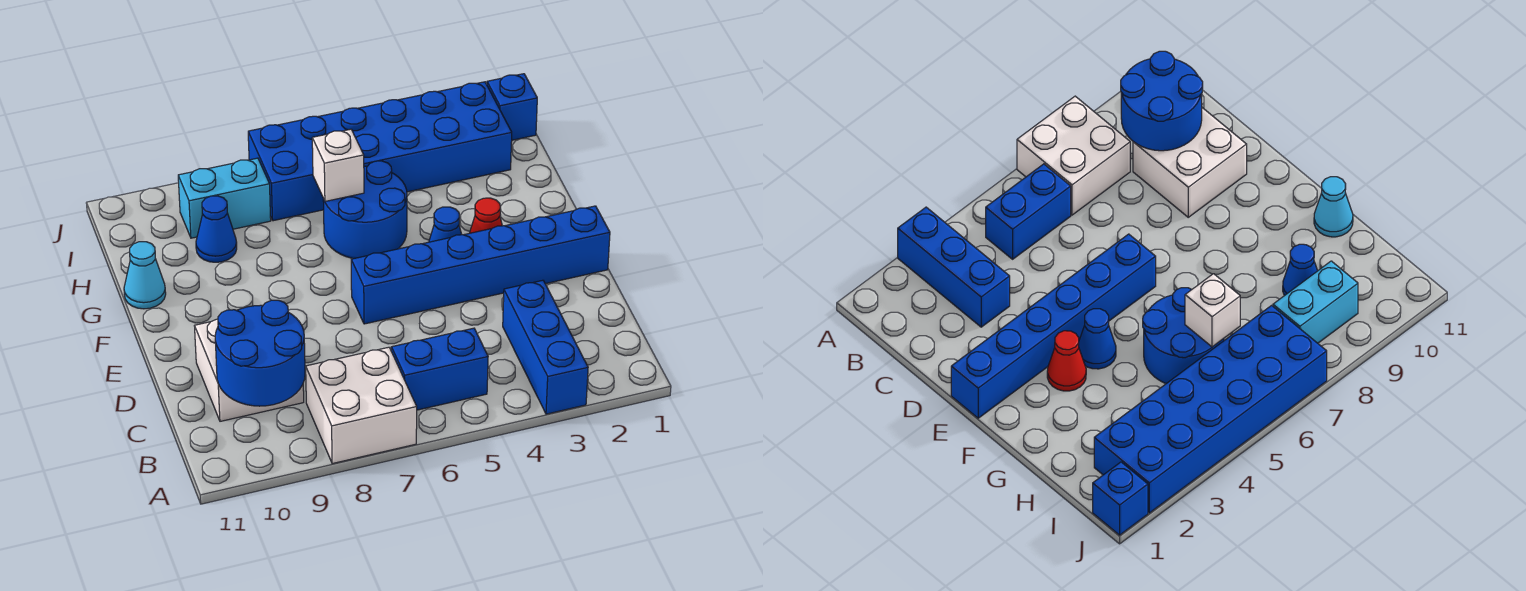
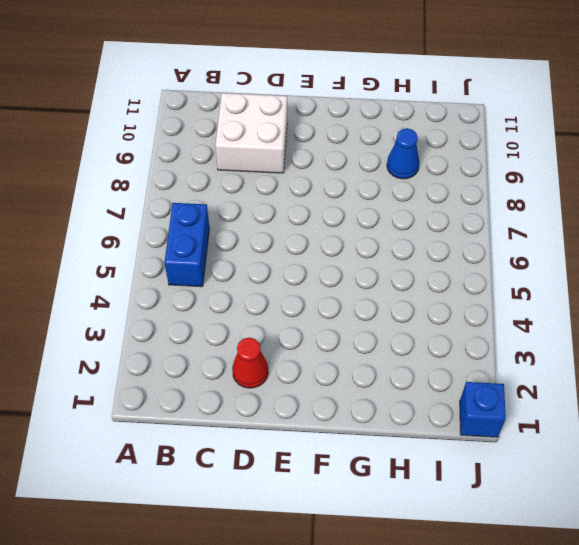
red cone D2 level 1 -> red cone F3 level 1
none -> blue brick A3:C3 level 1
none -> white brick A7:B8 level 1
none -> blue brick E1:E6 level 1

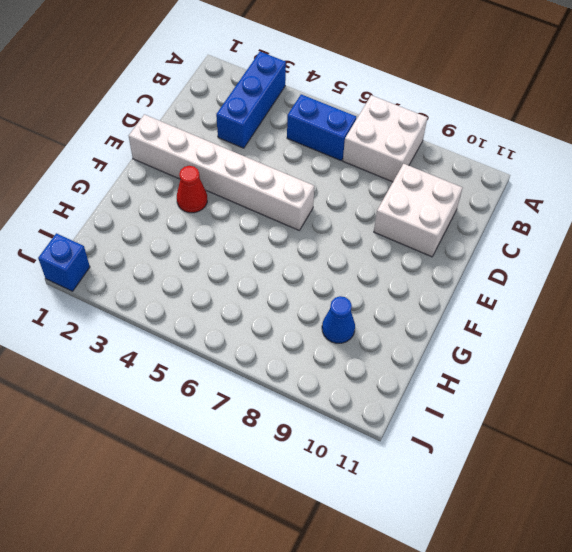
white brick E1:E6 level 1 -> blue brick E1:E6 level 1
none -> blue cone F4 level 1
none -> blue round brick G5:H6 level 1
none -> cyan cone G11 level 1

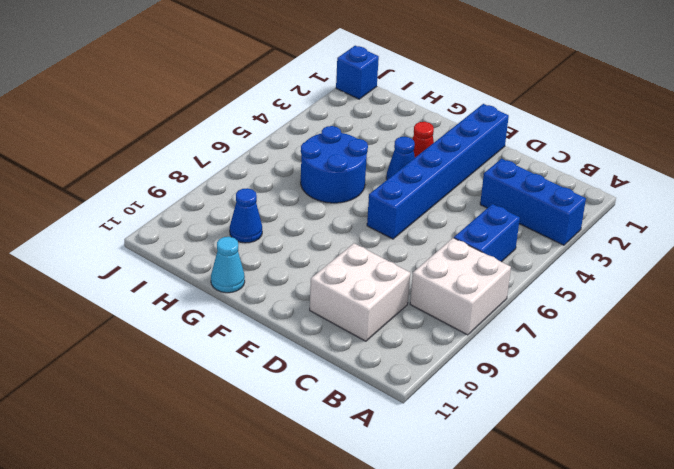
none -> blue brick I2:J7 level 1
none -> cyan brick I8:I9 level 1
none -> blue round brick B9:C10 level 2

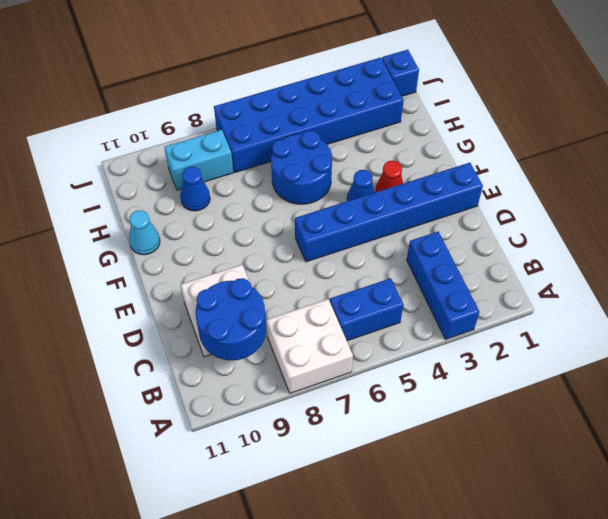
none -> white brick H6 level 2

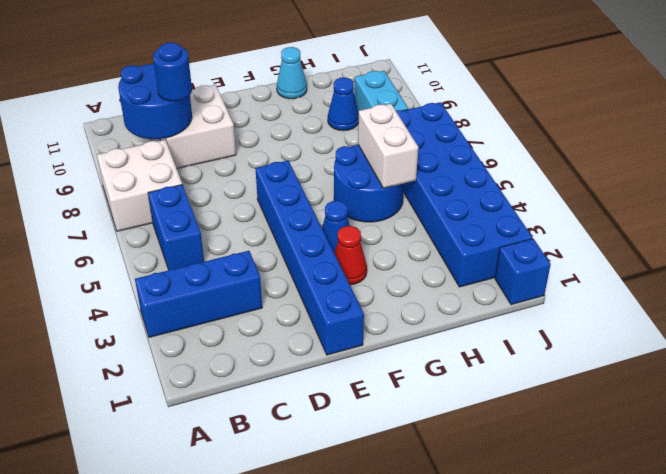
blue round brick C9 level 3 -> none
white brick H5:H6 level 2 -> white brick H6 level 2

